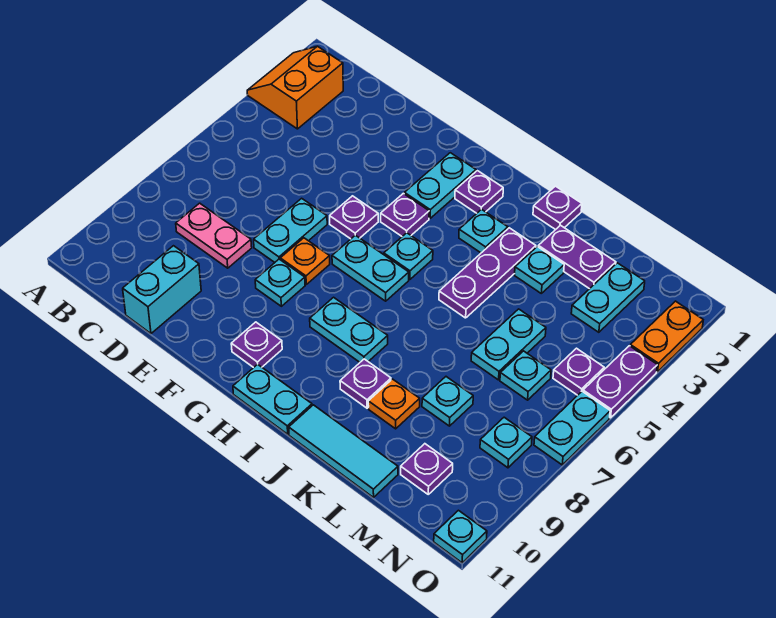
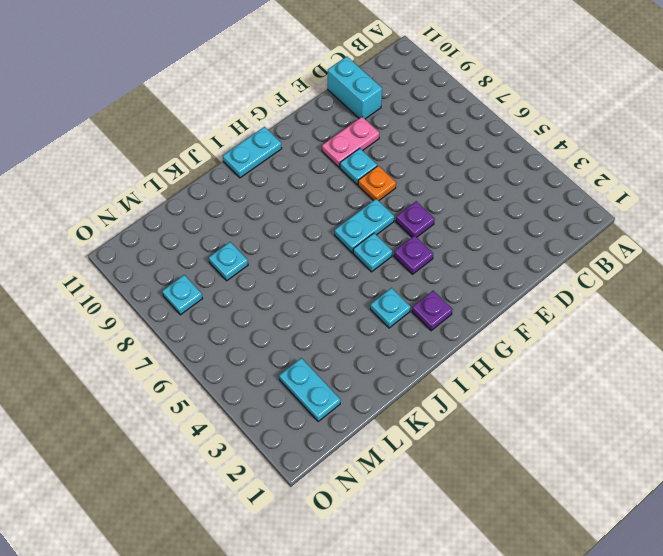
pink plate E9:F9 level 1 -> pink plate C8:D8 level 1
none -> orange slope A2:B3 level 1 top B
none -> cyan plate E6:E7 level 1
none -> cyan plate G2:G3 level 1
none -> purple plate G10 level 1

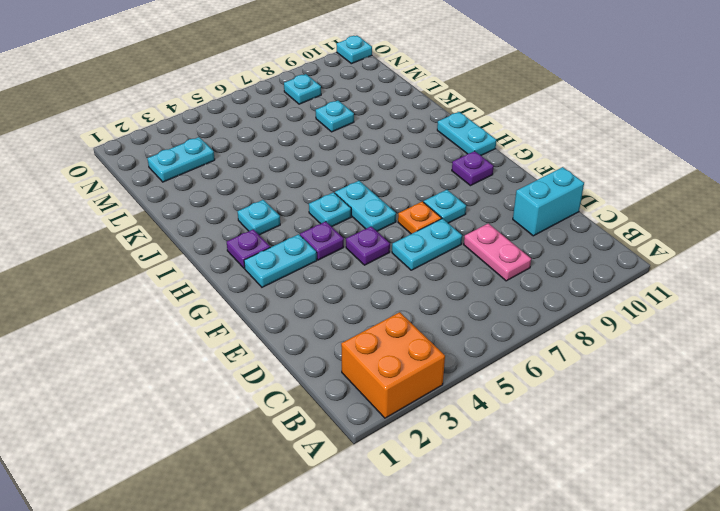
orange brick A2:B3 level 1 -> orange slope A2:B3 level 1 top B
none -> cyan plate H8:I8 level 1
none -> purple plate J1 level 1
none -> purple plate J3:J5 level 1
none -> purple plate J9 level 1

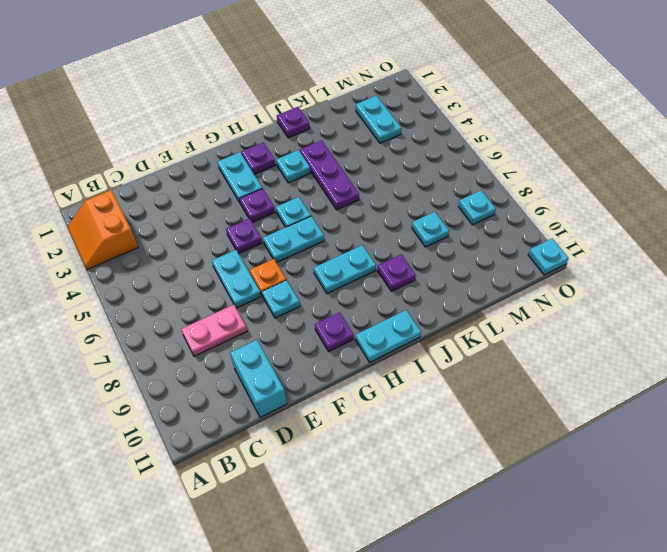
none -> cyan tile J11:L11 level 1
none -> purple plate K2:L2 level 1
none -> cyan plate K3 level 1
none -> orange plate K9 level 1

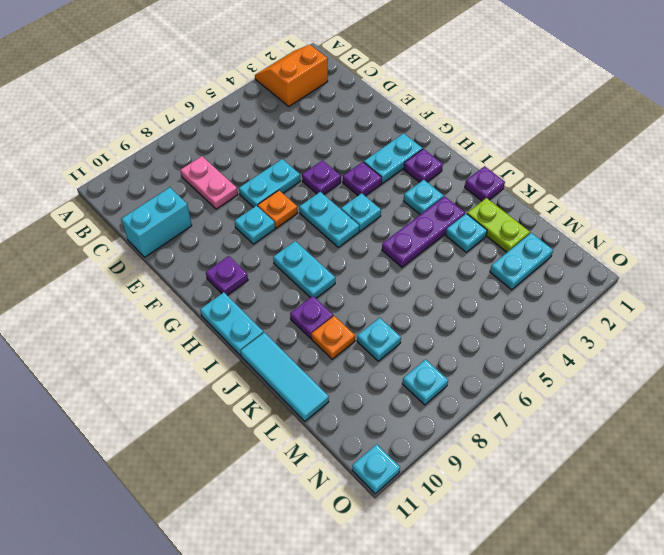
lime plate K2:L2 level 1 -> purple plate K2:L2 level 1
none -> cyan plate L5:L6 level 1
none -> cyan plate M6 level 1
none -> purple plate M10 level 1
none -> purple plate N5 level 1

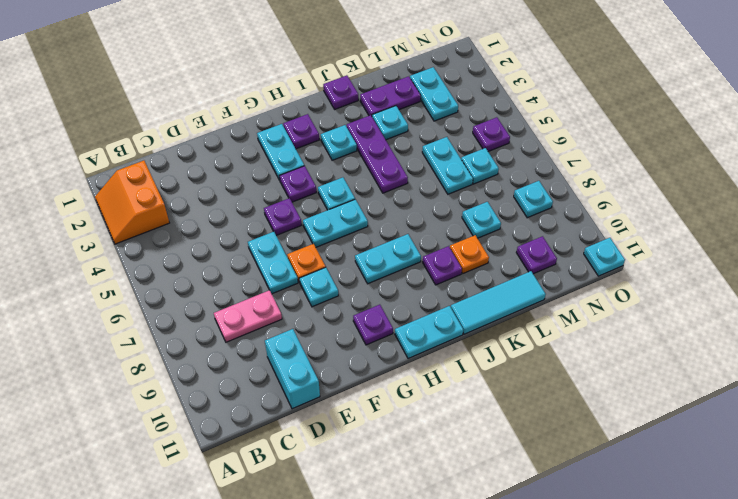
none -> orange plate O2:O3 level 1
none -> purple plate O4:O5 level 1
none -> cyan plate O6:O7 level 1

